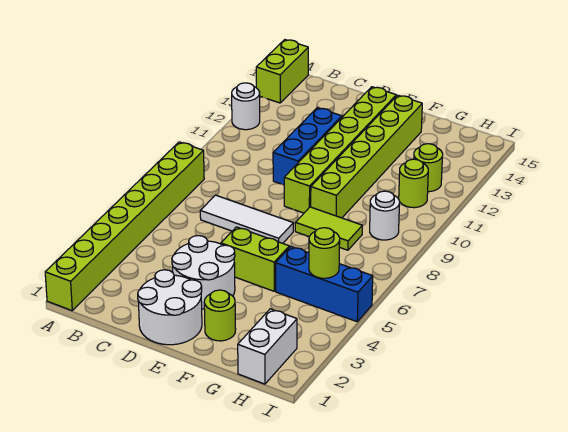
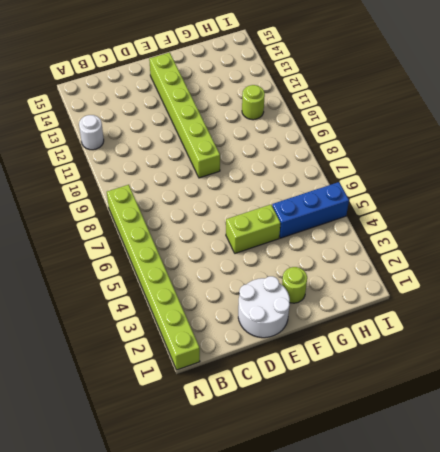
none -> lime brick A14:A15 level 1
none -> white tile C7:E7 level 1
none -> white round brick D3:E4 level 1

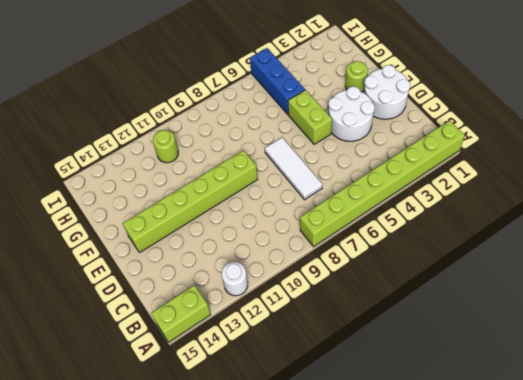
none -> blue brick D10:D12 level 1
none -> lime tile F8:G8 level 1
none -> lime brick F9:F14 level 1

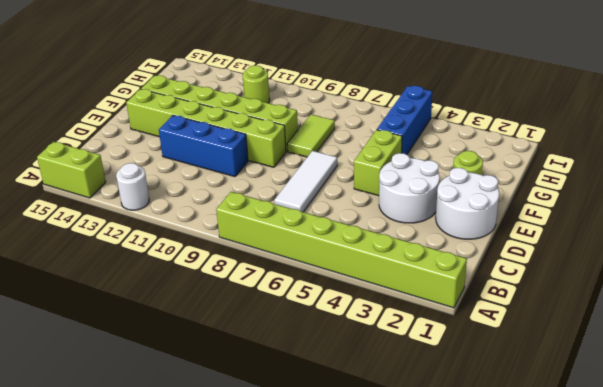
none -> white brick H1:H2 level 1
none -> white round brick H9 level 1
none -> lime round brick H12 level 1

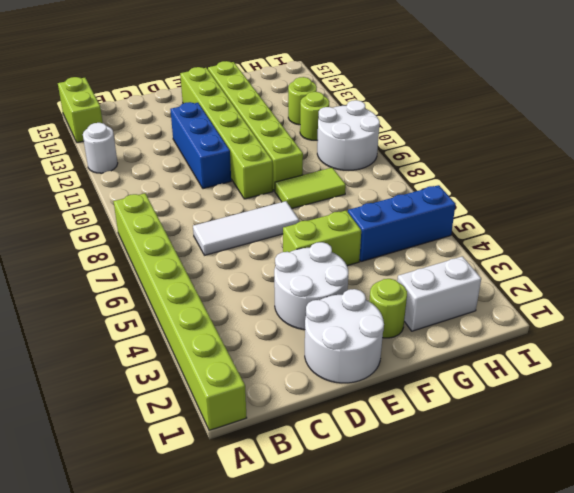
white brick G2:H2 level 1 -> white brick H1:H2 level 1
white round brick H9:I10 level 1 -> white round brick H9 level 1
none -> lime round brick H5 level 2

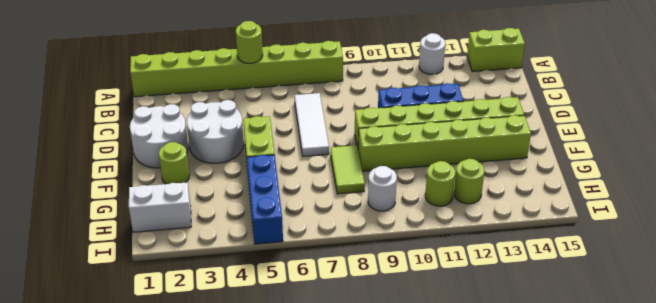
lime round brick A5 level 2 -> lime round brick H5 level 2

